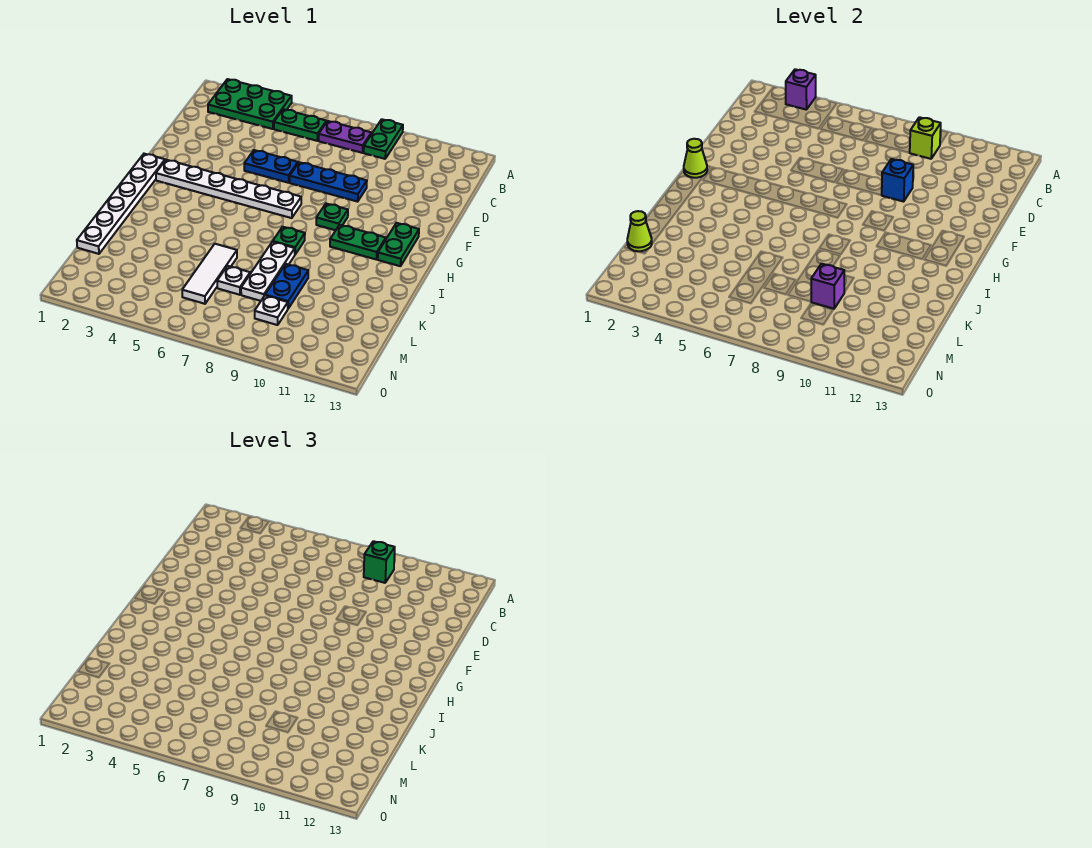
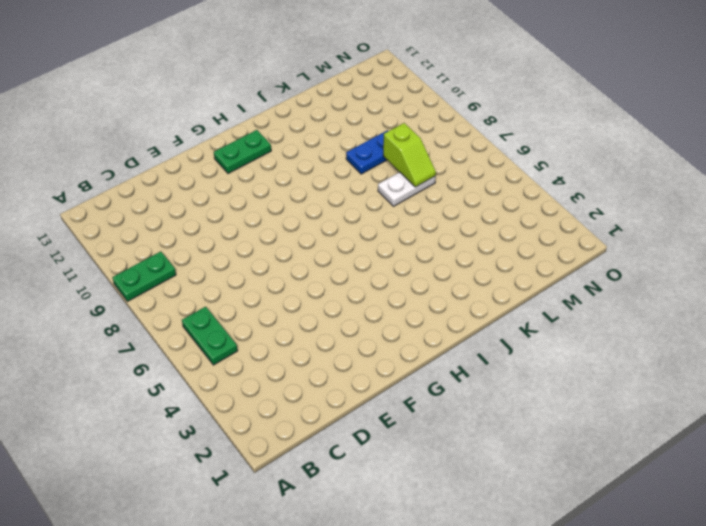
white plate K7:L7 level 1 -> white plate L7 level 1
lime slope L7:L8 level 2 top 8 -> none
none -> green plate A2:B4 level 1
none -> purple plate B7:B8 level 1
none -> blue plate E5:E6 level 1

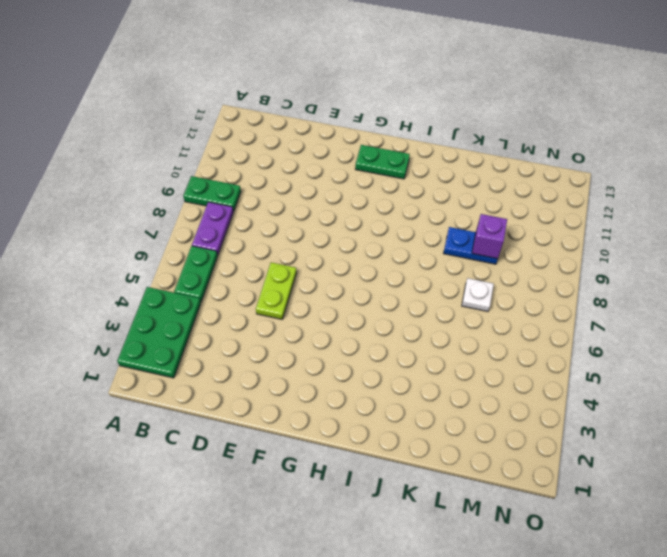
lime plate E5:E6 level 1 -> blue plate E5:E6 level 1
none -> blue plate E7:E9 level 1
none -> white plate G1:L1 level 1
none -> white plate G2:G7 level 1

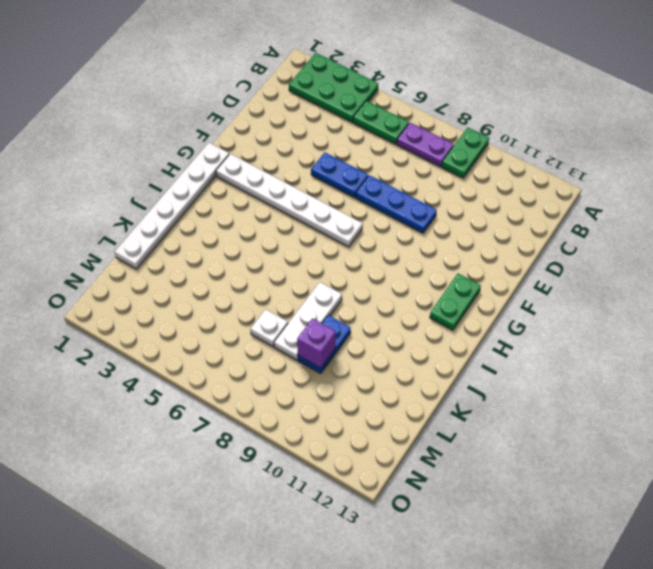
none -> green plate G9 level 1
none -> green plate H10:H11 level 1
none -> green plate I8 level 1

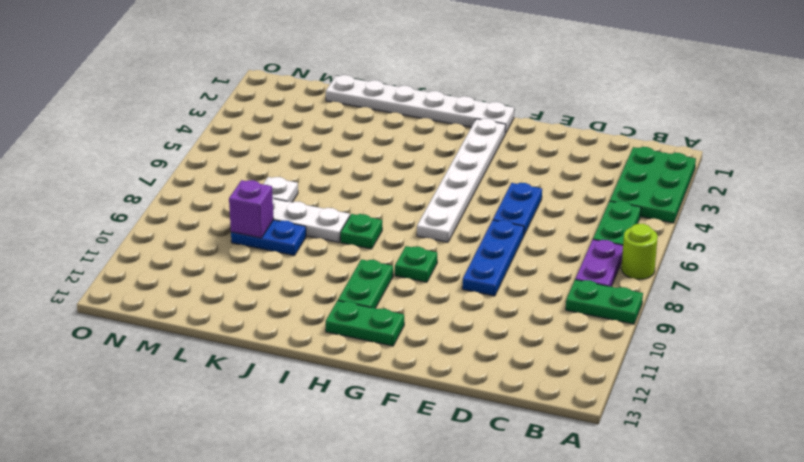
lime round brick A7 level 1 -> none
none -> white tile K6:M6 level 1
none -> white plate M9 level 1
none -> purple brick A3 level 2

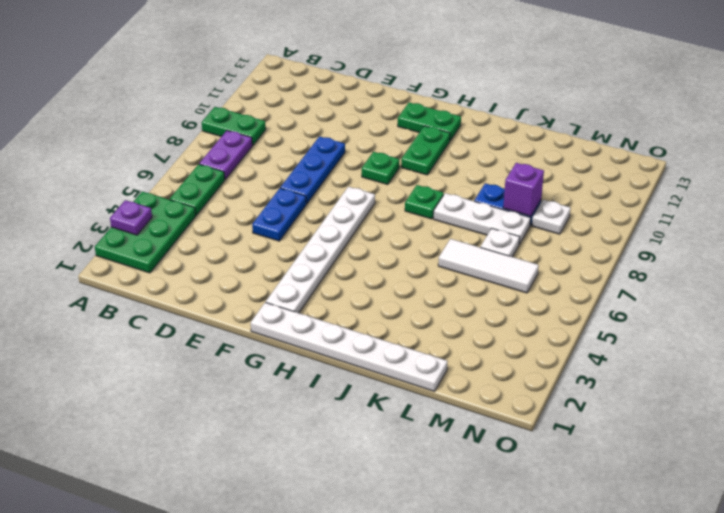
purple plate A3 level 2 -> purple brick A3 level 2
none -> lime brick B9 level 2
none -> blue brick E9 level 2
none -> lime cone G1 level 2

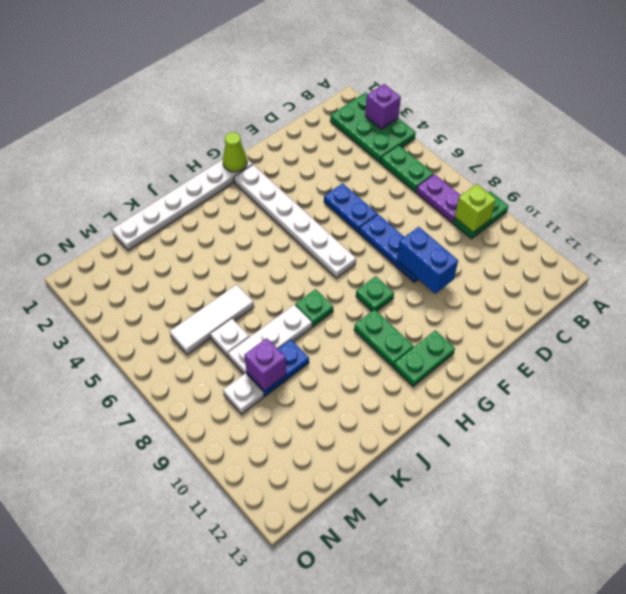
blue brick E9:E10 level 2 -> blue brick E9 level 2
none -> lime cone L1 level 2
none -> green brick B9 level 3

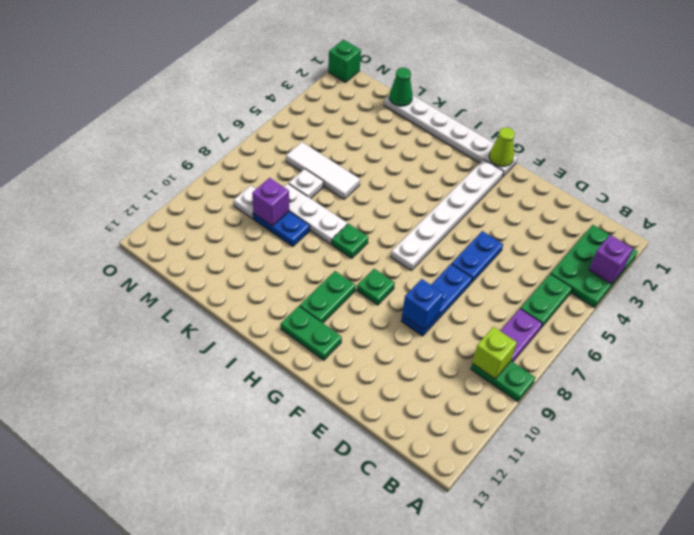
green cone L1 level 2 -> lime cone L1 level 2
green brick O1 level 1 -> green brick B9 level 3

